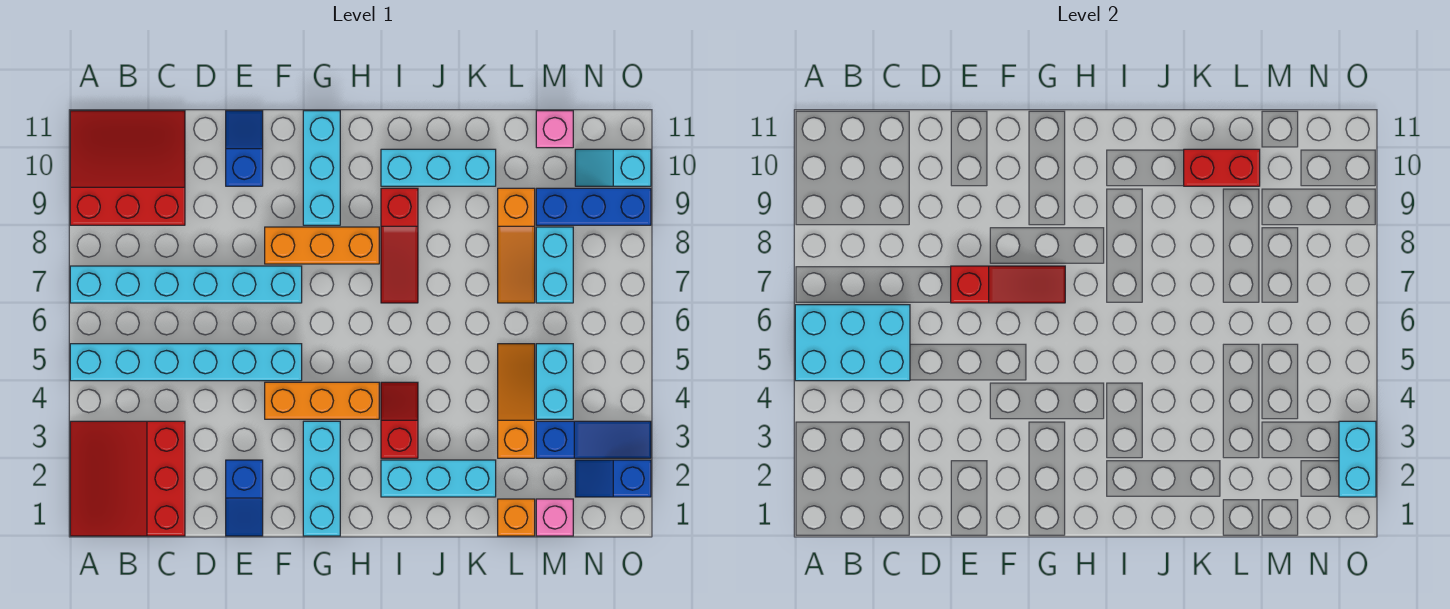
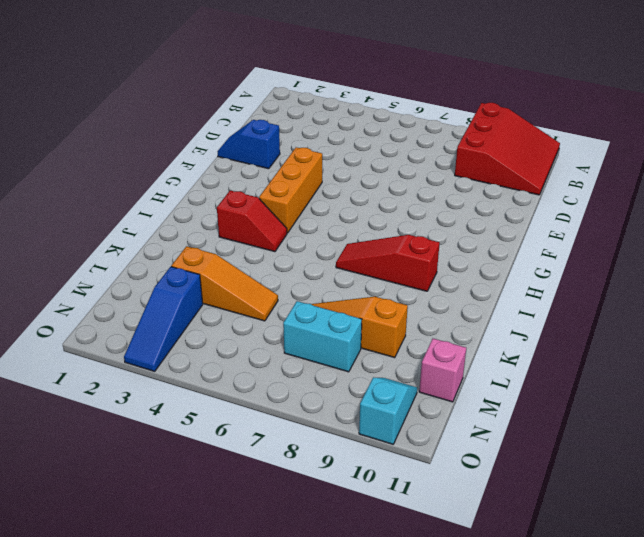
none -> red slope A1:C3 level 1 top C
none -> cyan brick A5:F5 level 1
none -> cyan brick A7:F7 level 1

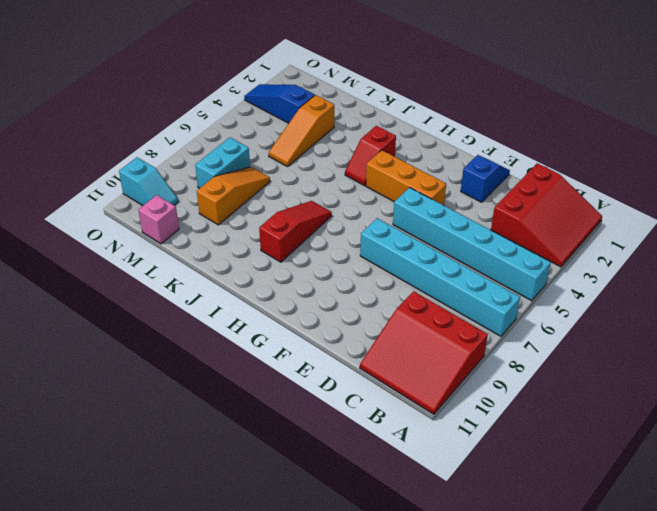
none -> blue slope E10:E11 level 1 top 10
none -> orange brick F8:H8 level 1
none -> cyan brick G1:G3 level 1

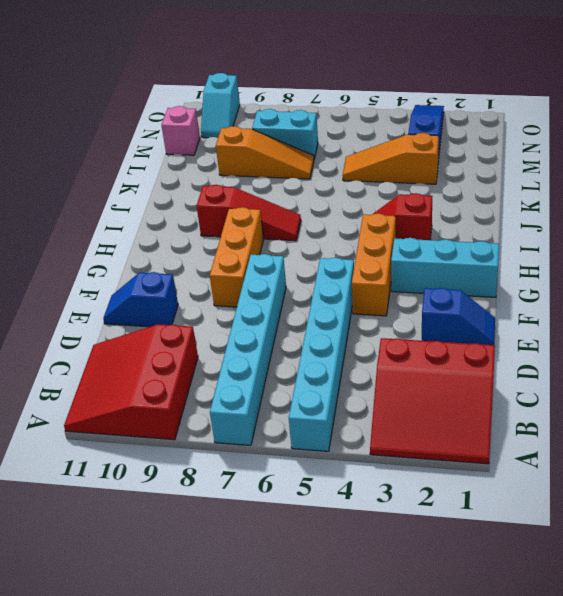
none -> cyan brick G9:G11 level 1
none -> cyan brick I2:K2 level 1
none -> cyan brick I10:K10 level 1

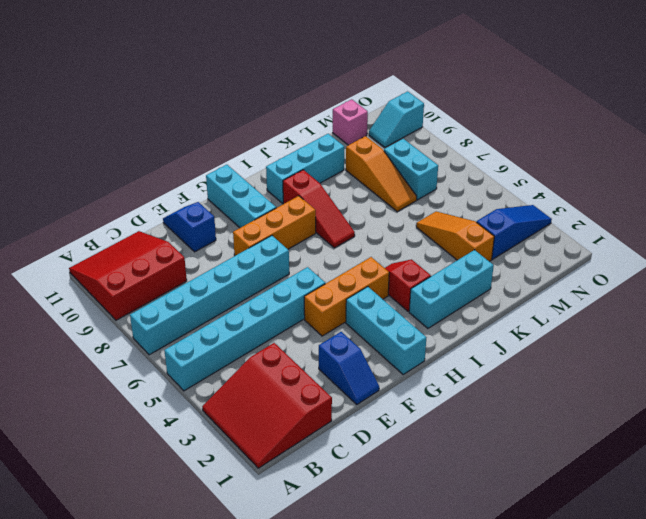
none -> orange brick L1 level 1
none -> pink brick M1 level 1
none -> cyan brick M4:M5 level 1

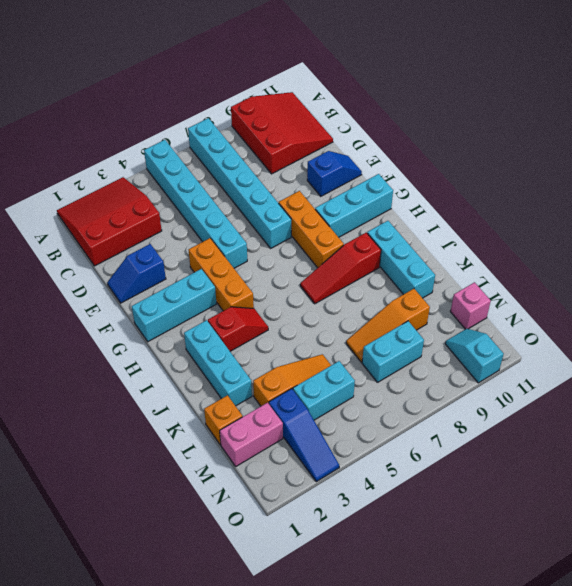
pink brick M1:M2 level 1 -> pink brick M1 level 1
none -> blue brick M9:O9 level 1
none -> blue slope N2:O2 level 1 top O
none -> cyan brick A5:C6 level 2

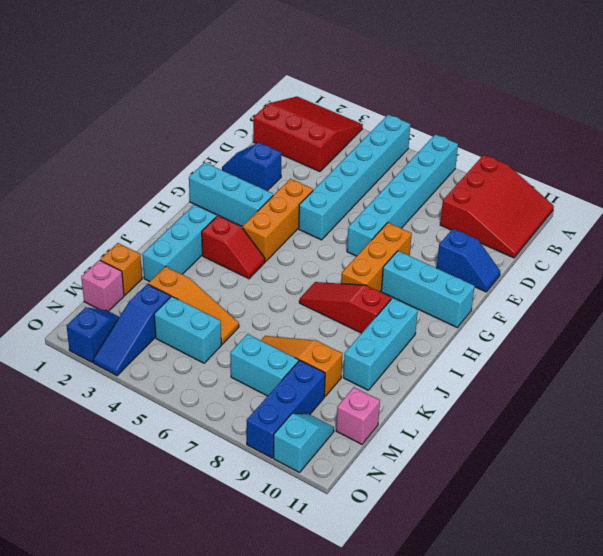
none -> cyan brick A5:C6 level 2
none -> red slope E7:G7 level 2 top E
none -> red brick K10:L10 level 2

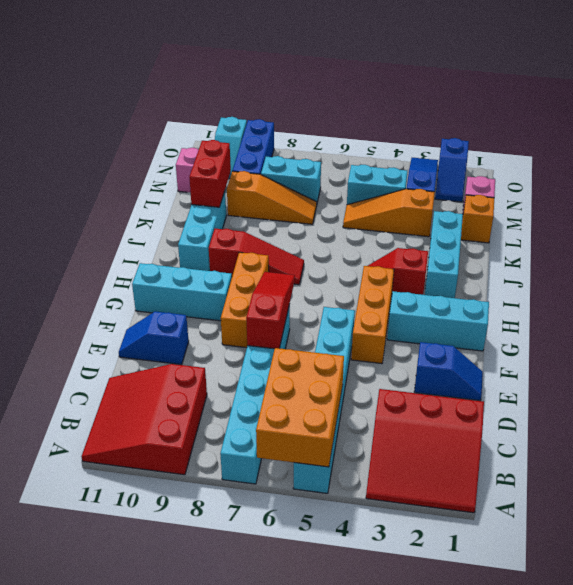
orange brick A5:C6 level 2 -> cyan brick A5:C6 level 2
none -> cyan brick O2:O3 level 2

